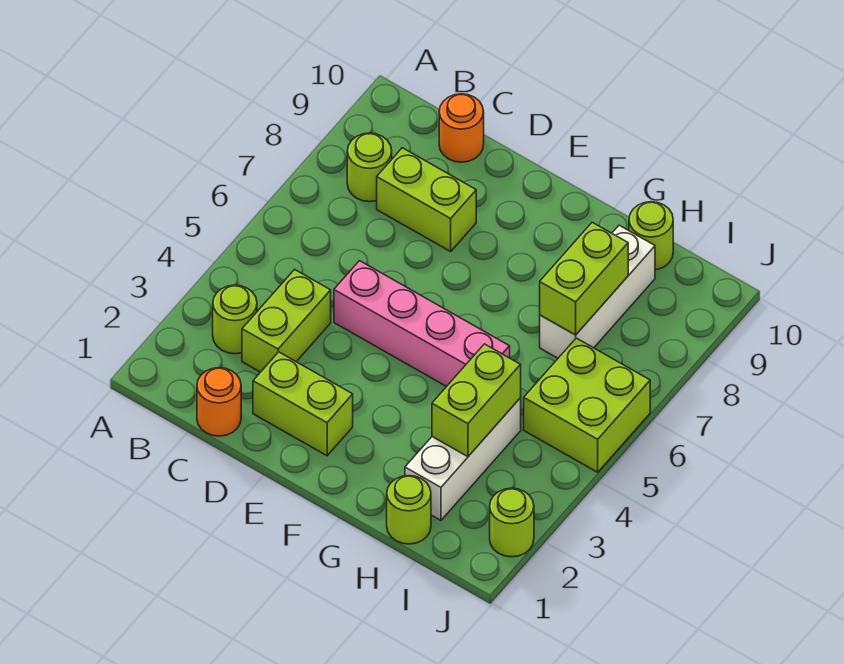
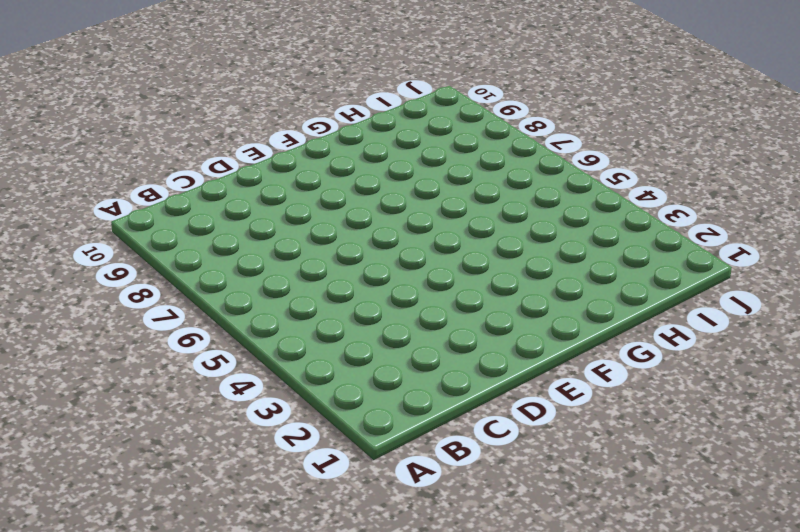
none -> lime round brick B3 level 1
none -> lime round brick B8 level 1
none -> orange round brick C1 level 1

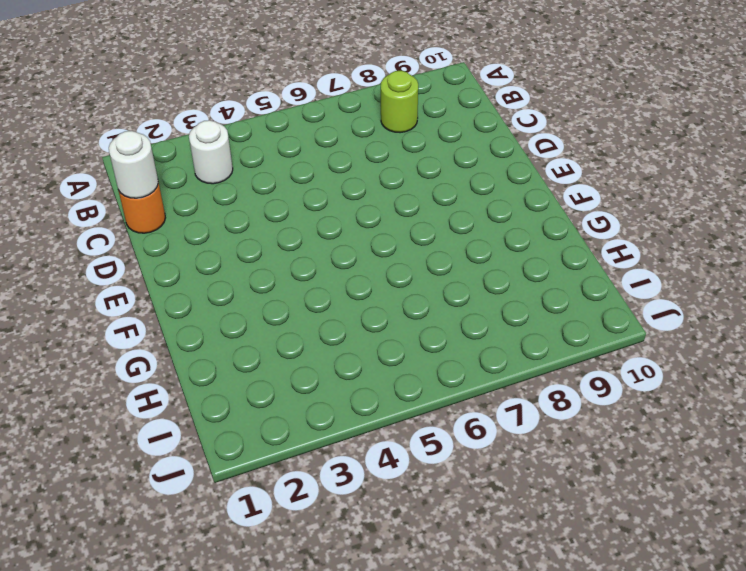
white round brick B3 level 1 -> lime round brick B3 level 1
white round brick C1 level 2 -> none
none -> lime brick C3:C4 level 1
none -> lime brick C8:D8 level 1
none -> orange round brick C10 level 1

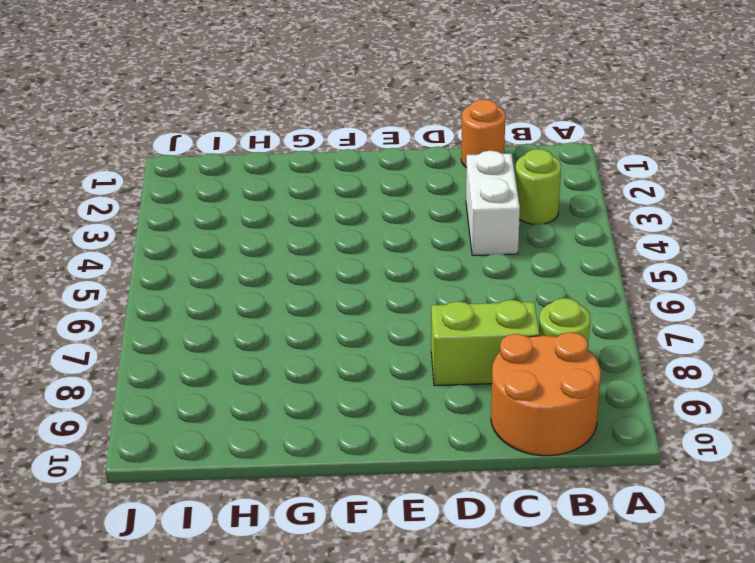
orange round brick B9:C10 level 1 -> orange round brick C10 level 1
white brick C3:C4 level 1 -> lime brick C3:C4 level 1
none -> lime brick D2:E2 level 1
none -> pink brick D5:G5 level 1
none -> lime round brick H1 level 1

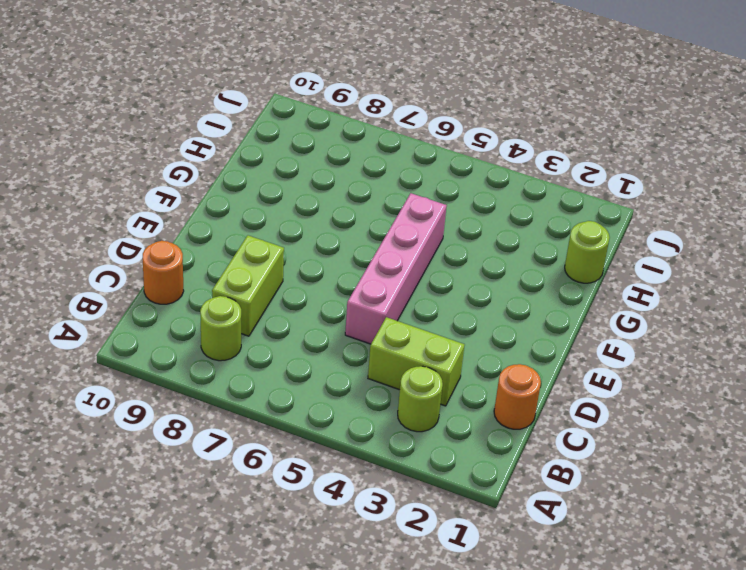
none -> lime brick D2:E2 level 1
none -> white brick H2:H4 level 1
none -> white brick H7:H9 level 1

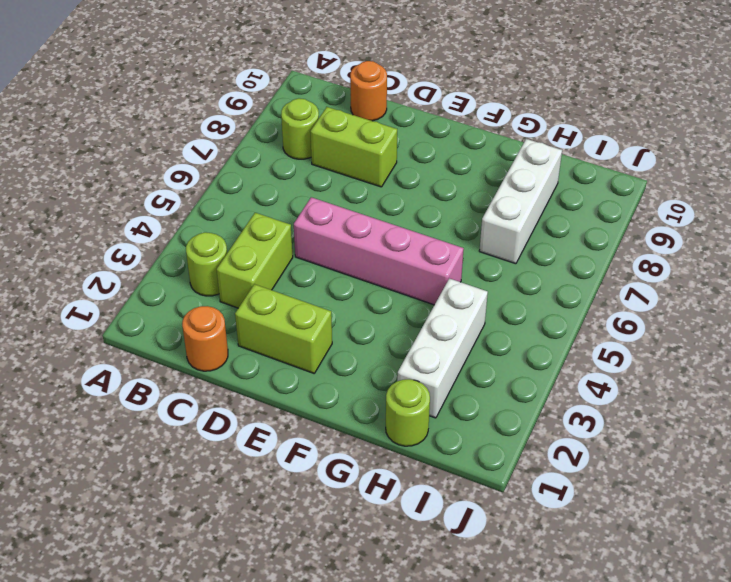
none -> lime round brick H10 level 1
none -> lime brick I5:J6 level 1
none -> lime round brick J2 level 1

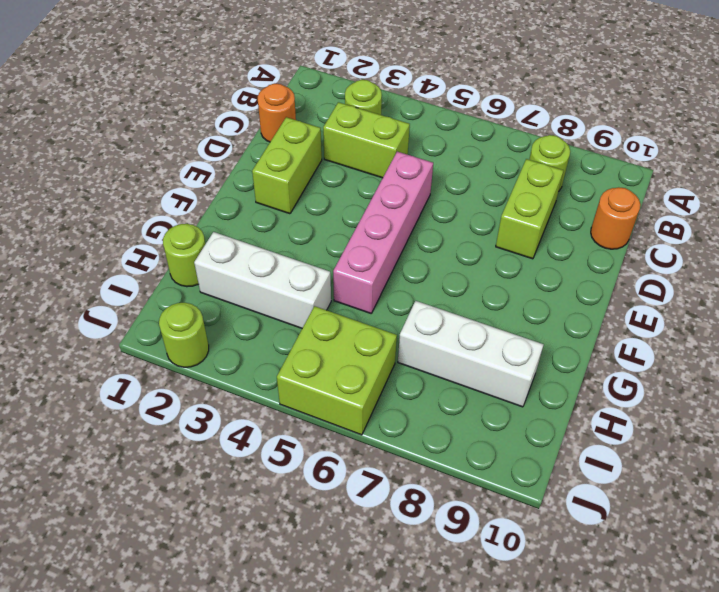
none -> lime round brick H10 level 1
none -> lime brick H3:H4 level 2
none -> lime brick H7:H8 level 2

